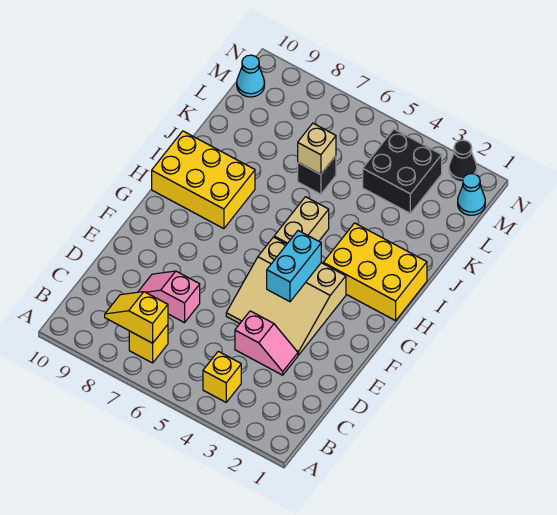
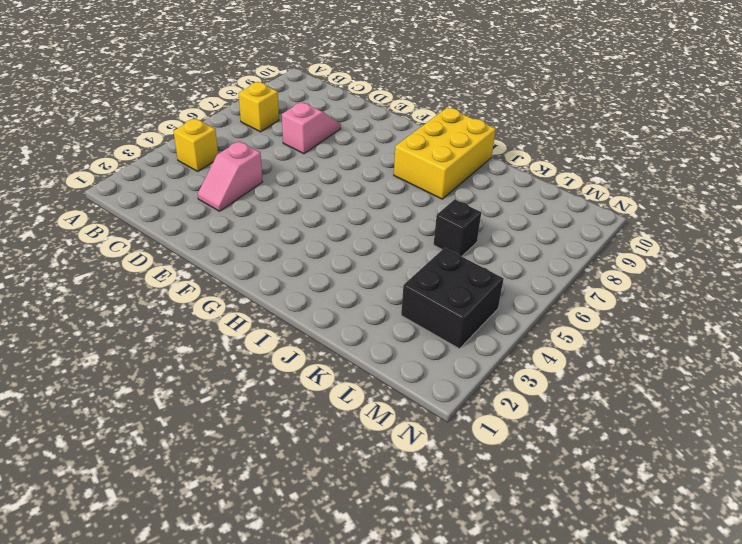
none -> tan slope E3:G5 level 1 top G
none -> yellow brick H1:I3 level 1
none -> tan brick H5:I5 level 1

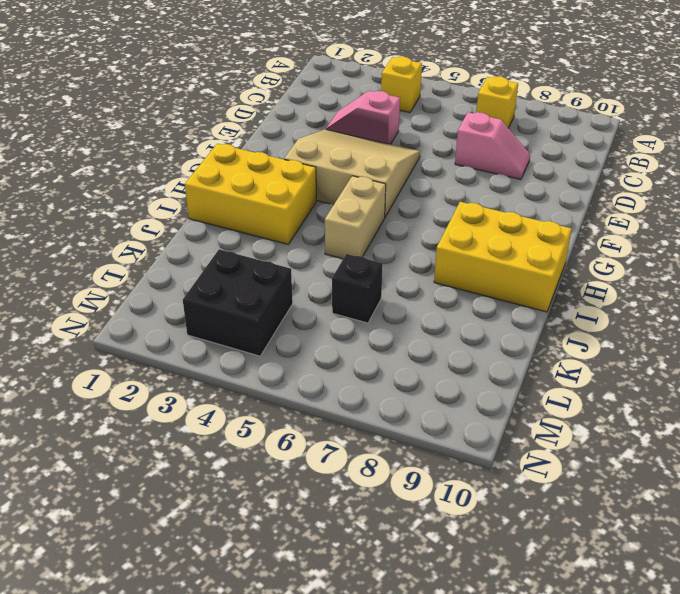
none -> cyan cone M1 level 1
none -> cyan cone M10 level 1
none -> black cone N2 level 1

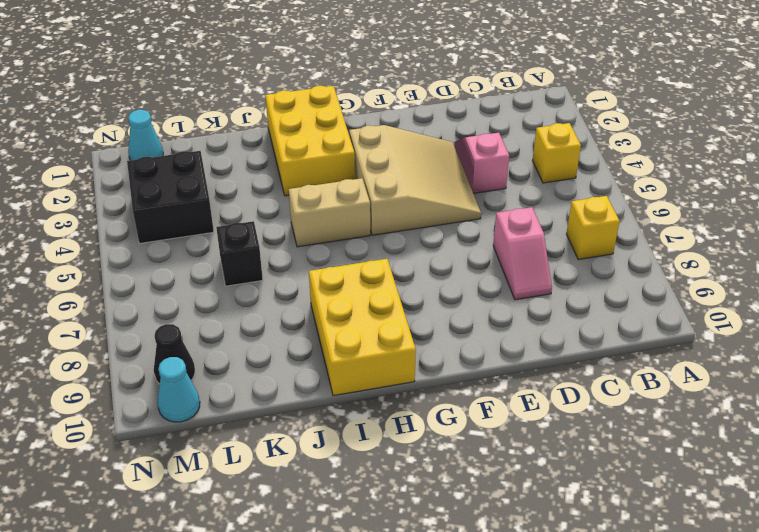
black cone M9 level 1 -> black cone N2 level 1
none -> yellow slope B7:B8 level 2 top 7
none -> cyan brick F4:G4 level 2
none -> tan brick K6 level 2

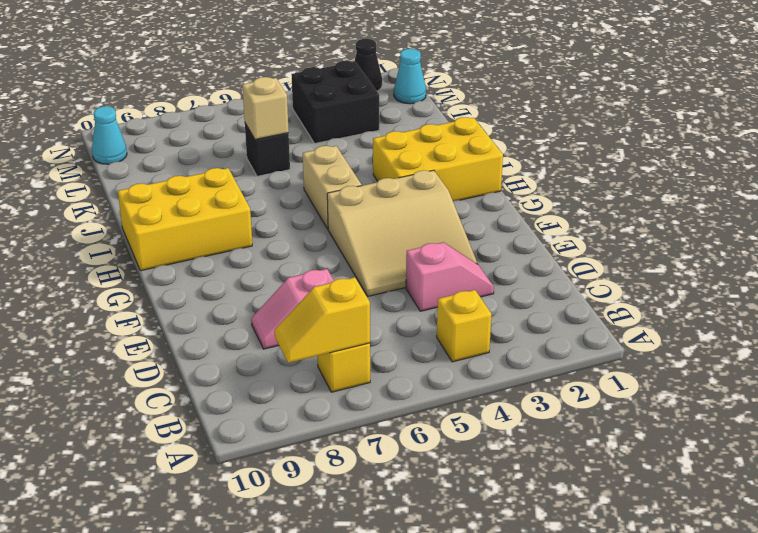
none -> cyan brick F4:G4 level 2

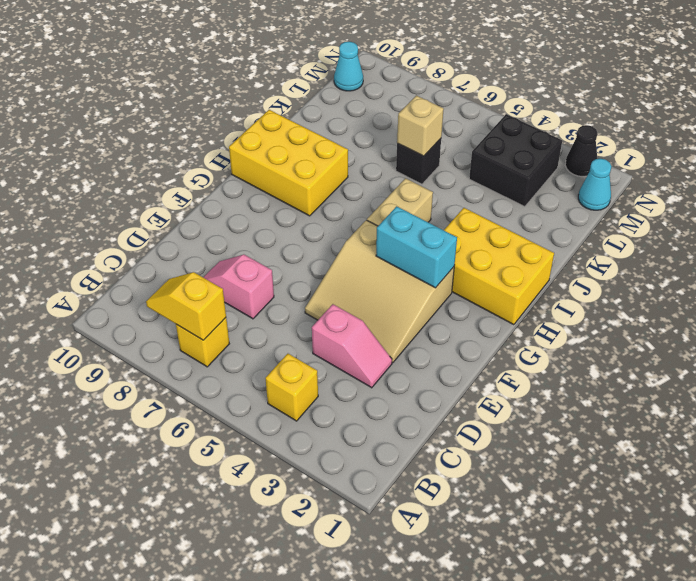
cyan brick G3:G4 level 2 -> cyan brick F4:G4 level 2

